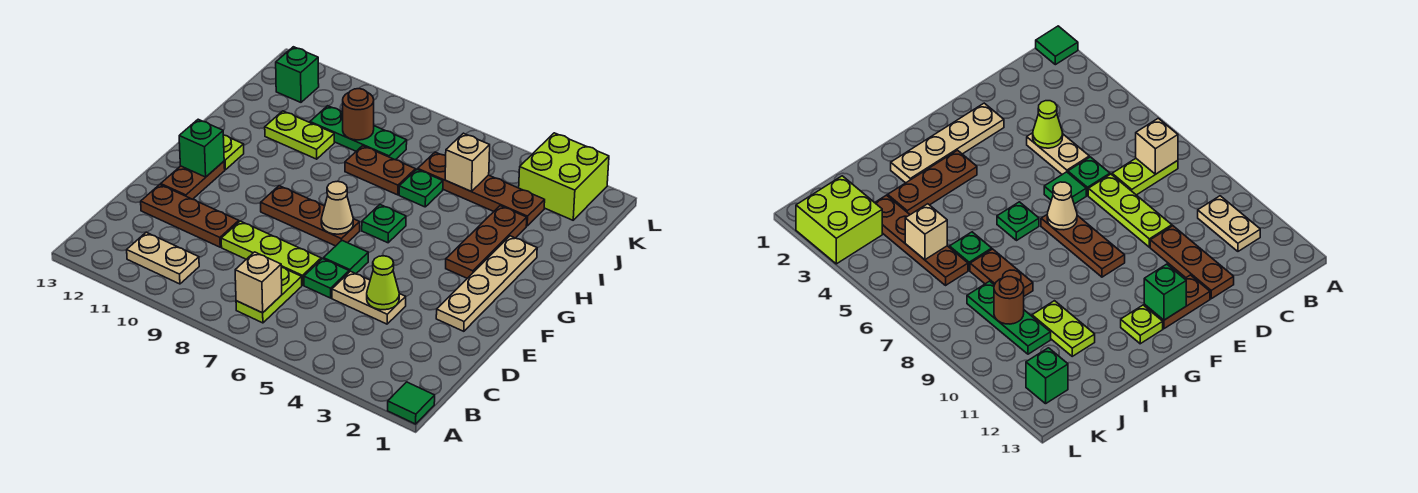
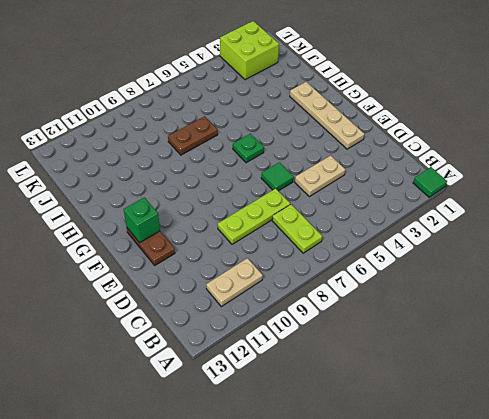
none -> green plate D6 level 1
none -> brown plate D10:D12 level 1
none -> brown plate F7:F9 level 1

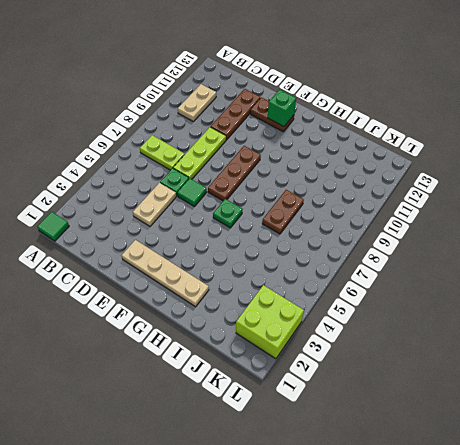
none -> brown plate G3:I3 level 1
none -> lime plate G12 level 1
none -> green plate I6 level 1

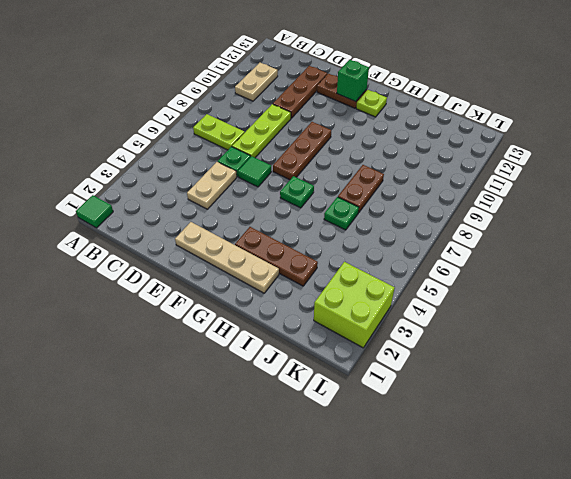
none -> lime plate I10:I11 level 1
none -> brown plate J3:J6 level 1
none -> green plate J8:J10 level 1

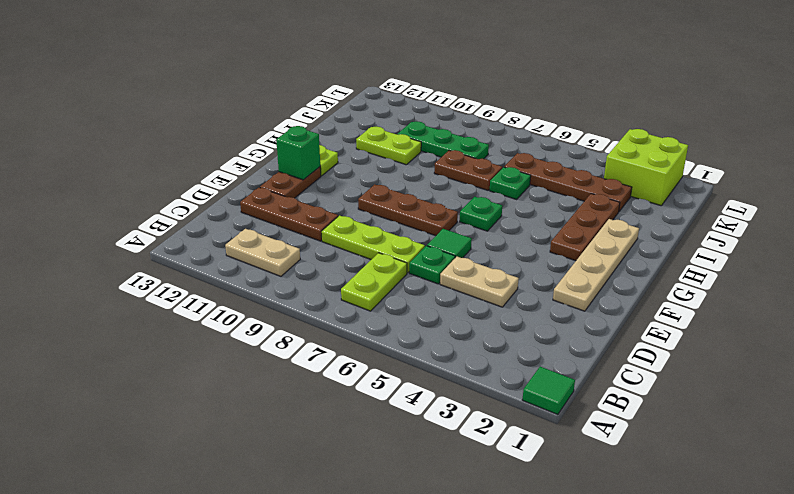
none -> green brick K12 level 1
none -> tan brick B7 level 2
none -> lime cone D4 level 2

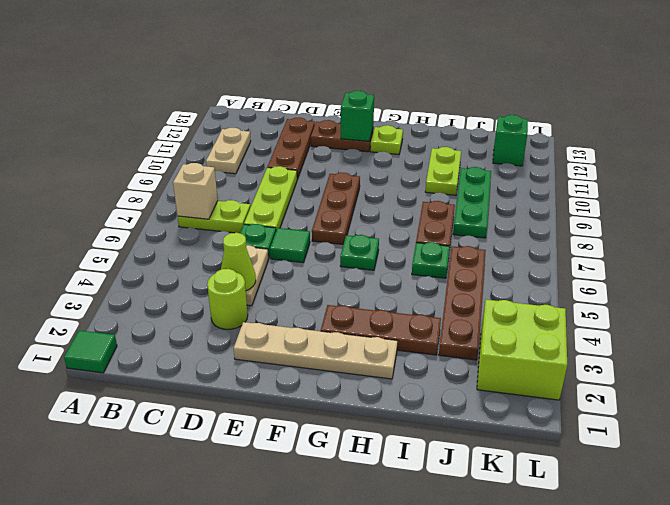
lime round brick D3 level 1 -> none
none -> tan cone F7 level 2
none -> tan brick J5 level 2
none -> brown round brick J9 level 2

